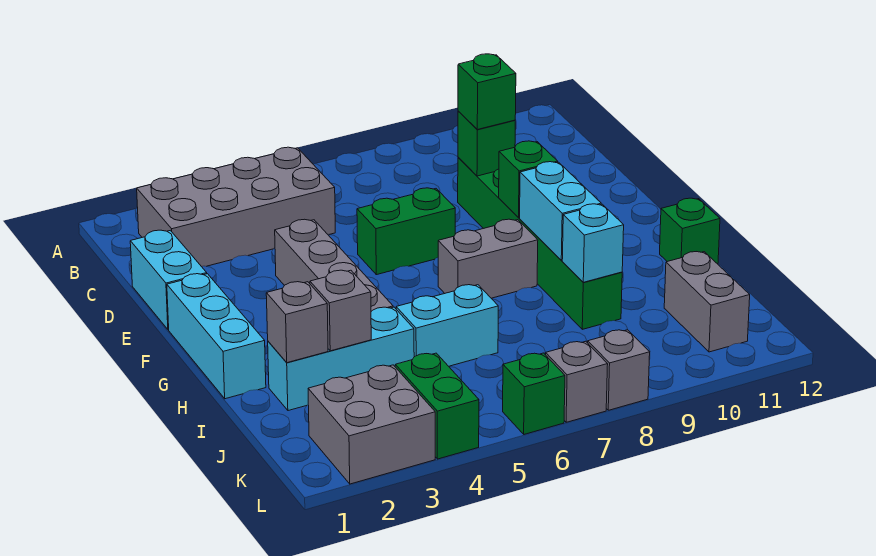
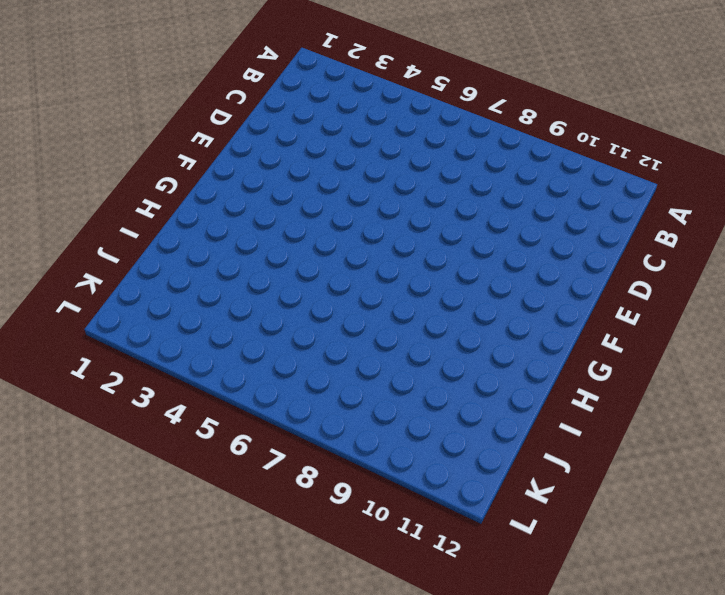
none -> grey brick B2:C5 level 1
none -> cyan brick D1:E1 level 1
none -> green brick D9:I9 level 1

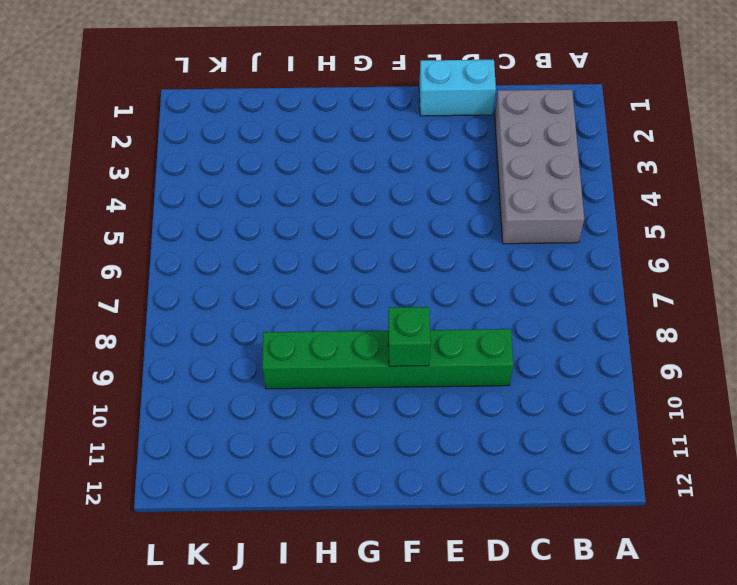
none -> grey brick E4:H4 level 1
none -> green brick E6:E7 level 1
none -> cyan brick F1:H1 level 1

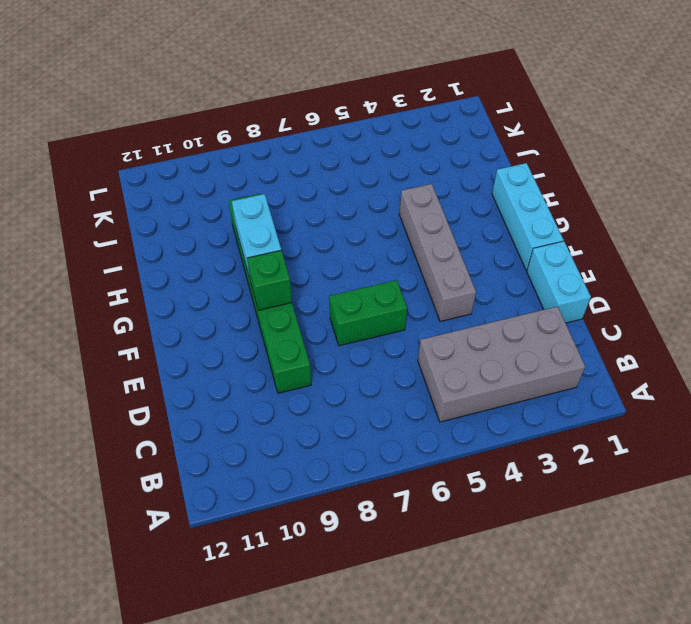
none -> grey brick G7:G8 level 1
none -> green brick H12 level 1
none -> cyan brick I2:I4 level 1

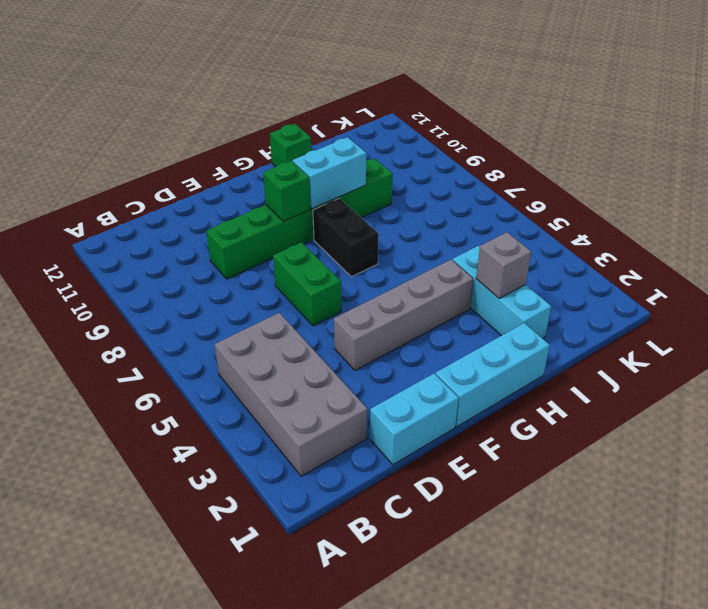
black brick G7:G8 level 1 -> grey brick G7:G8 level 1
none -> cyan brick I5:I6 level 1
none -> grey brick J11:K11 level 1
none -> grey brick K2:L3 level 1

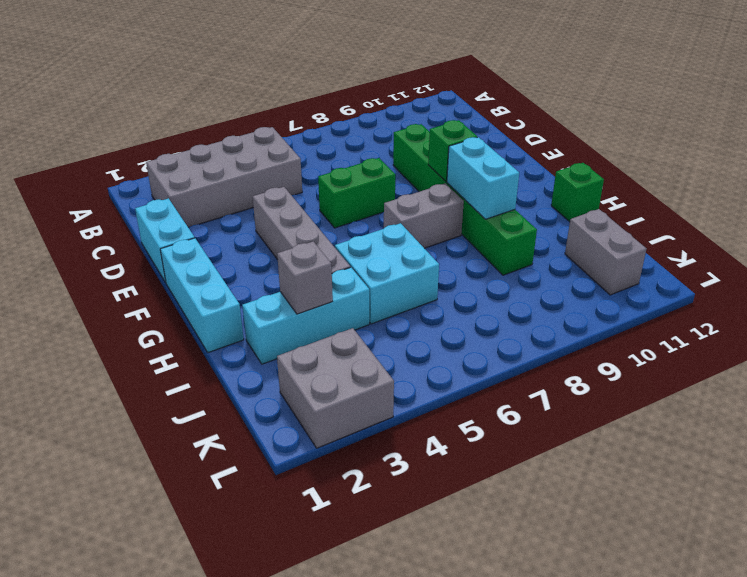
cyan brick H5:I6 level 1 -> cyan brick I5:I6 level 1
none -> green brick K4:L4 level 1
none -> green brick L6 level 1
none -> grey brick L7 level 1

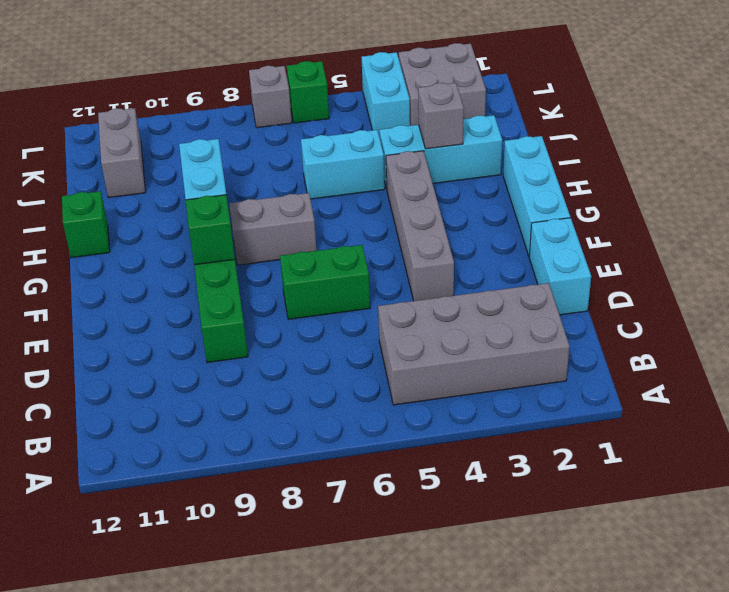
cyan brick K4:L4 level 1 -> green brick K4:L4 level 1
none -> grey brick L8 level 1
none -> green brick D9 level 2
none -> grey brick I2 level 2

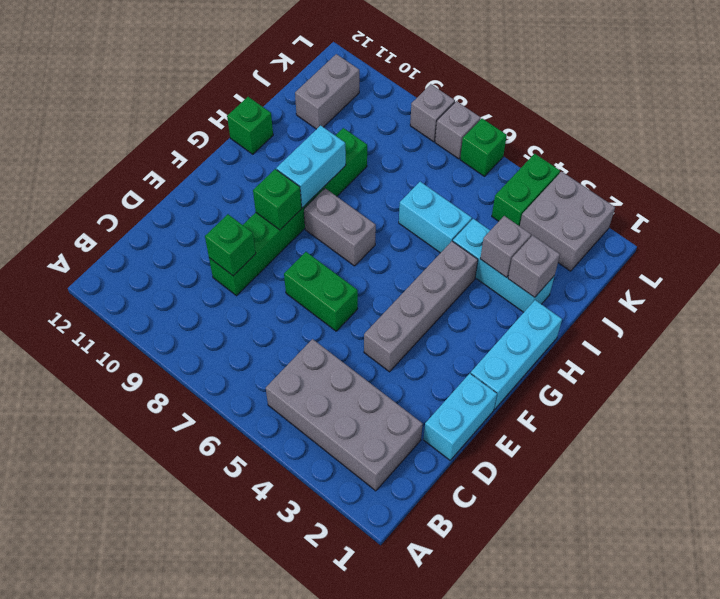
none -> cyan brick I9 level 2
none -> green brick D9 level 3

